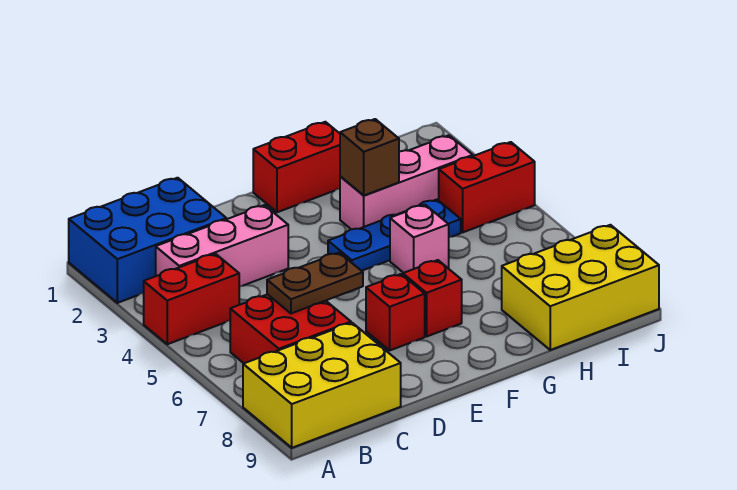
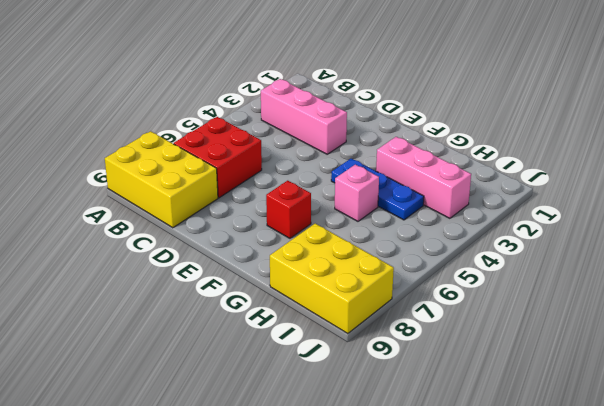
none -> blue brick A1:C2 level 1
none -> red brick A4:B4 level 1
none -> red brick E7 level 1

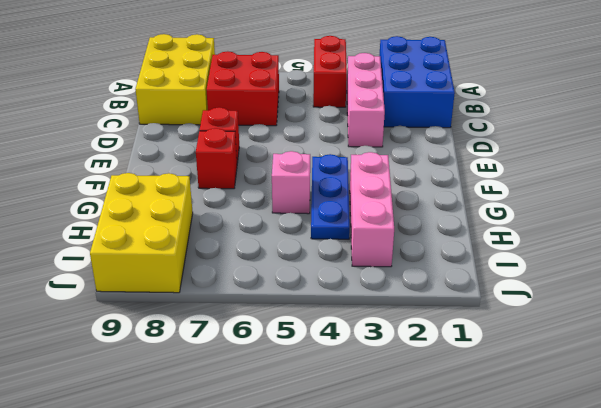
none -> red brick F1:G1 level 1
none -> red brick I4:J4 level 1
none -> brown plate C6:D6 level 2

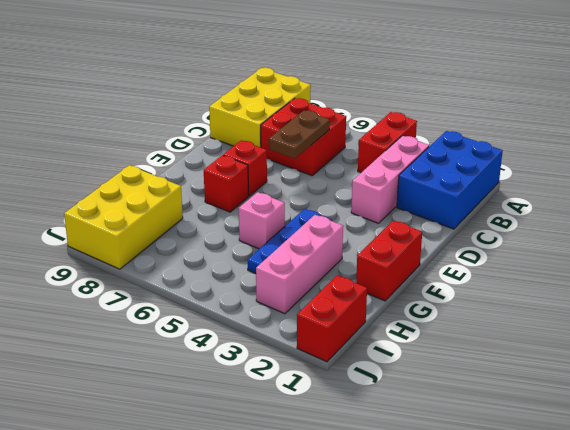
red brick I1:J1 level 1 -> red brick I4:J4 level 1
none -> brown brick G3 level 2

